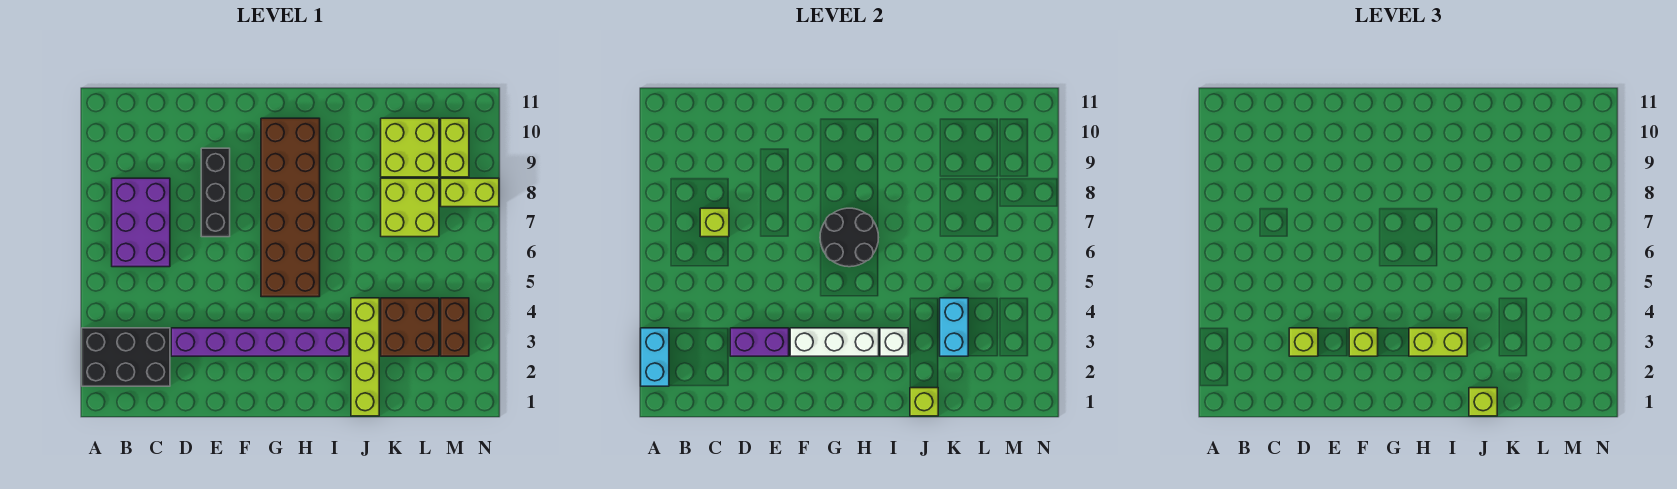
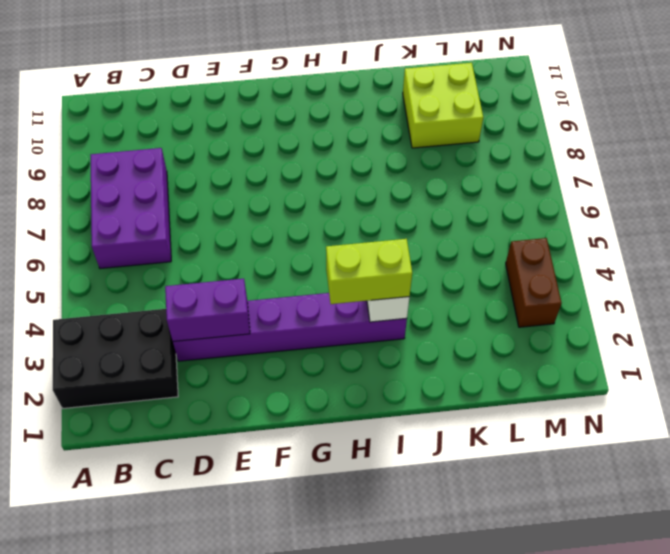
none -> black brick E7:E9 level 1
none -> brown brick G5:H10 level 1
none -> lime brick J1:J4 level 1

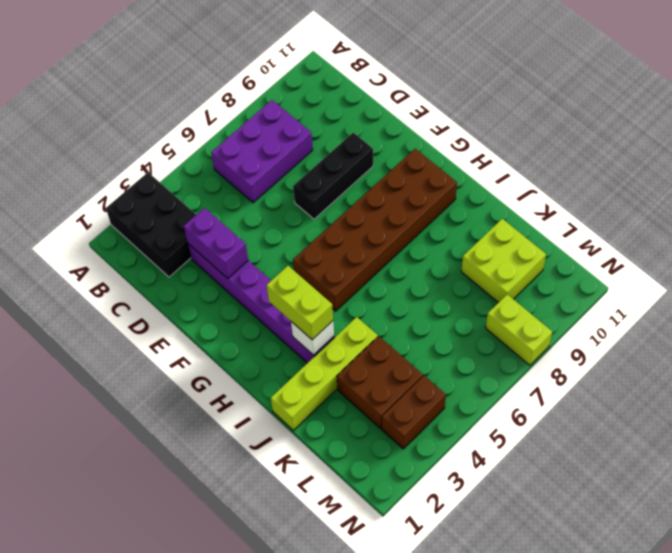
none -> lime brick K7:L8 level 1
none -> lime brick M9:M10 level 1
none -> cyan brick A2:A3 level 2

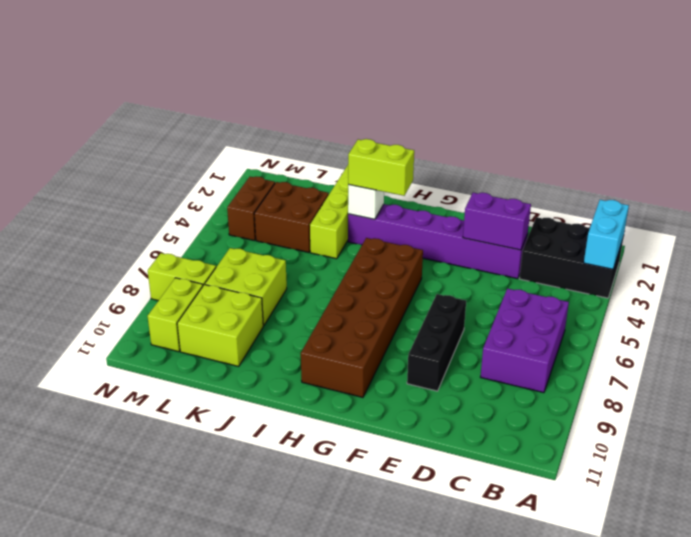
none -> lime brick C7 level 2
none -> white brick F3:H3 level 2
none -> black round brick G6:H7 level 2

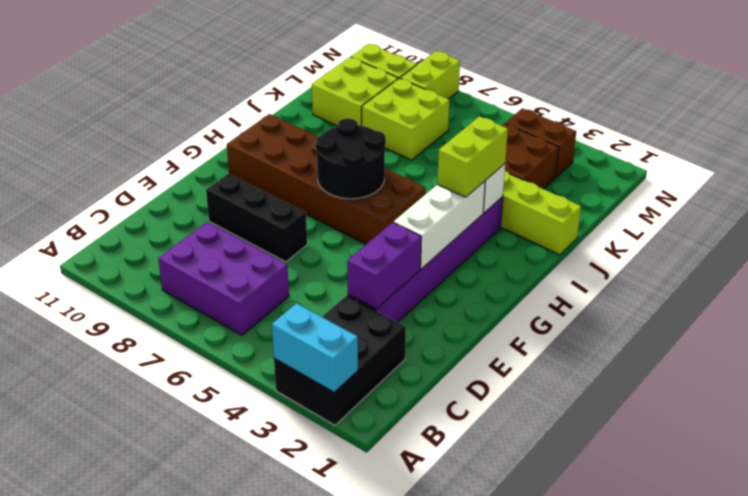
none -> lime brick C7 level 2
none -> lime brick J1 level 2
none -> cyan brick K3:K4 level 2

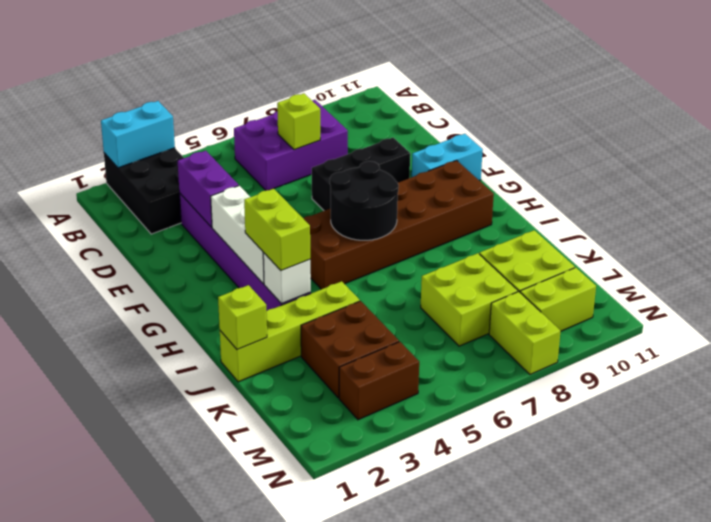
cyan brick F10:F11 level 1 -> cyan brick K3:K4 level 2
none -> lime brick D3 level 3
none -> lime brick F3 level 3
none -> lime brick J1 level 3

